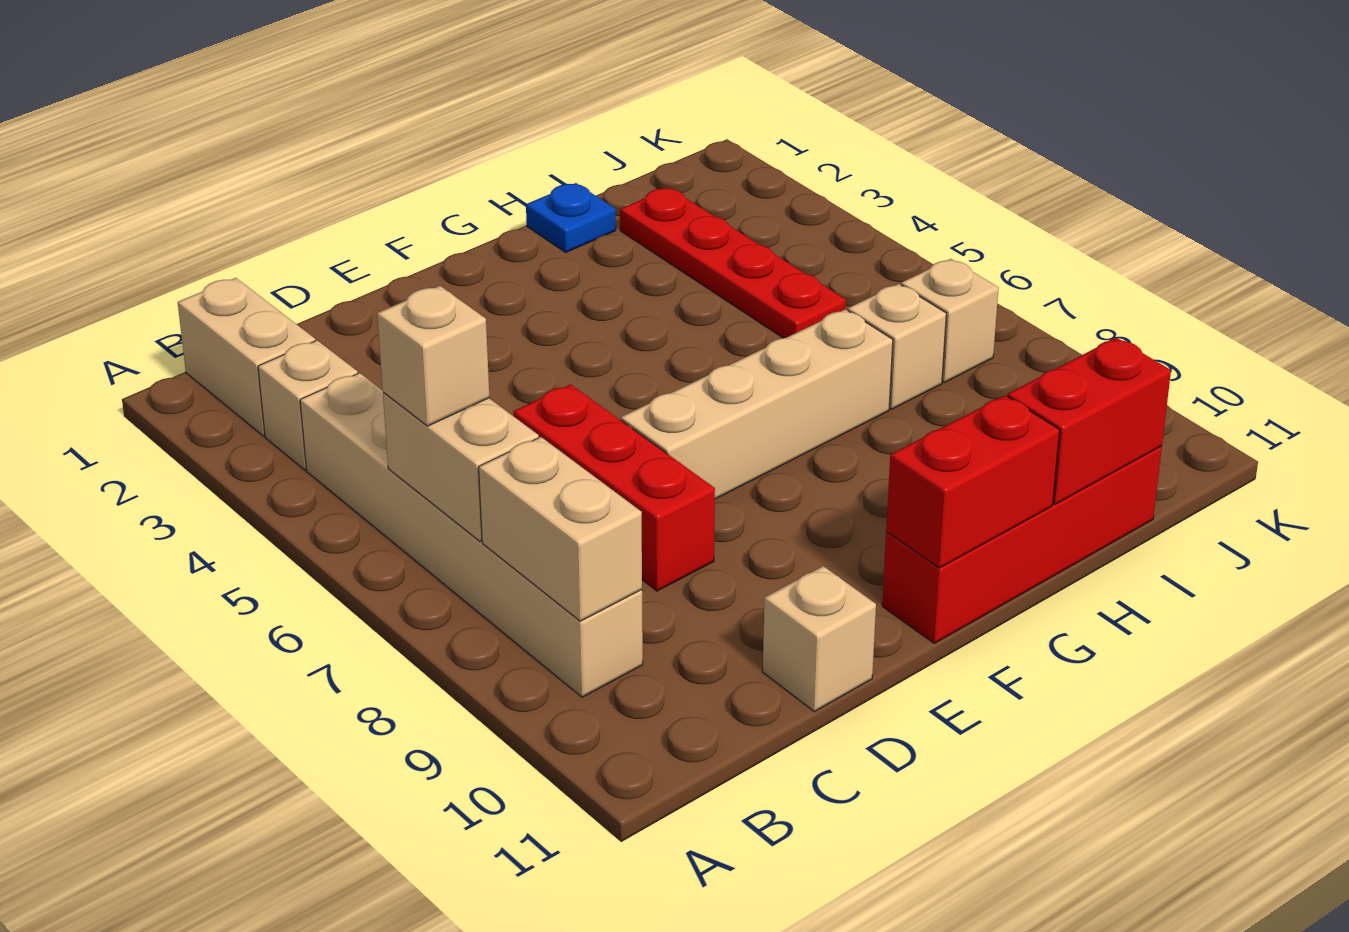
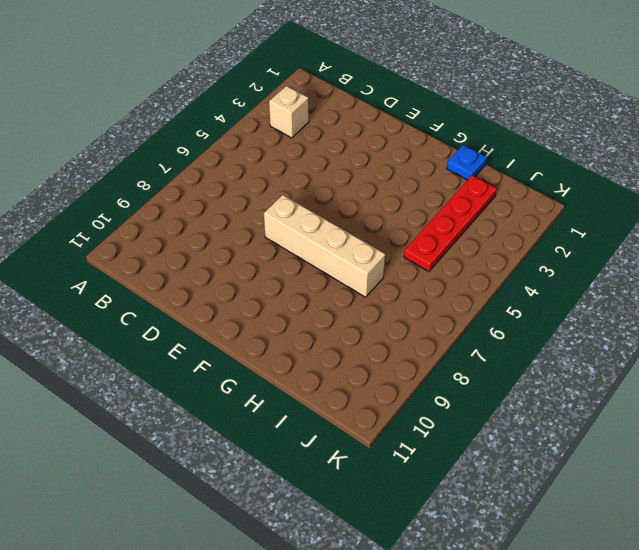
none -> tan brick B1:B2 level 1
none -> tan brick B4:B9 level 1
none -> red brick D6:D8 level 1

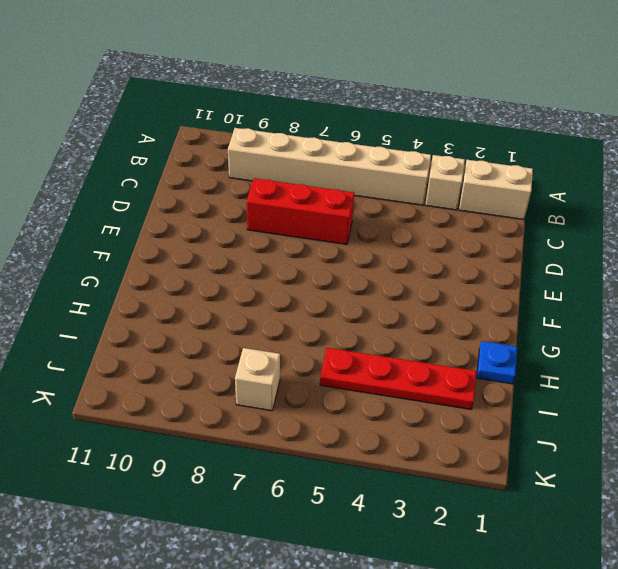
none -> tan brick D11 level 1
none -> tan brick E7:H7 level 1
none -> red brick F11:I11 level 1

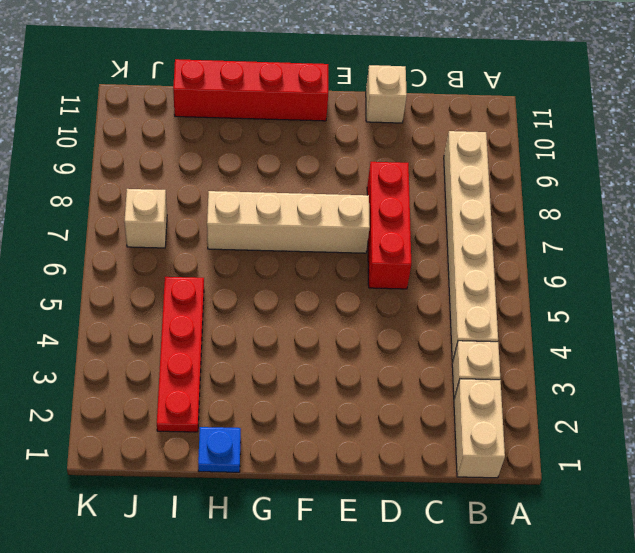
none -> tan brick I7 level 1
none -> tan brick B6:B7 level 2
none -> tan brick B8:B9 level 2

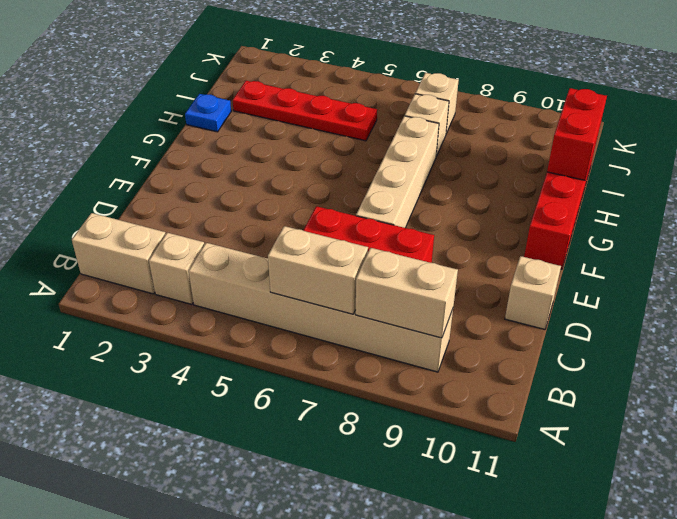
none -> red brick F11:G11 level 2
none -> tan brick B6 level 3

